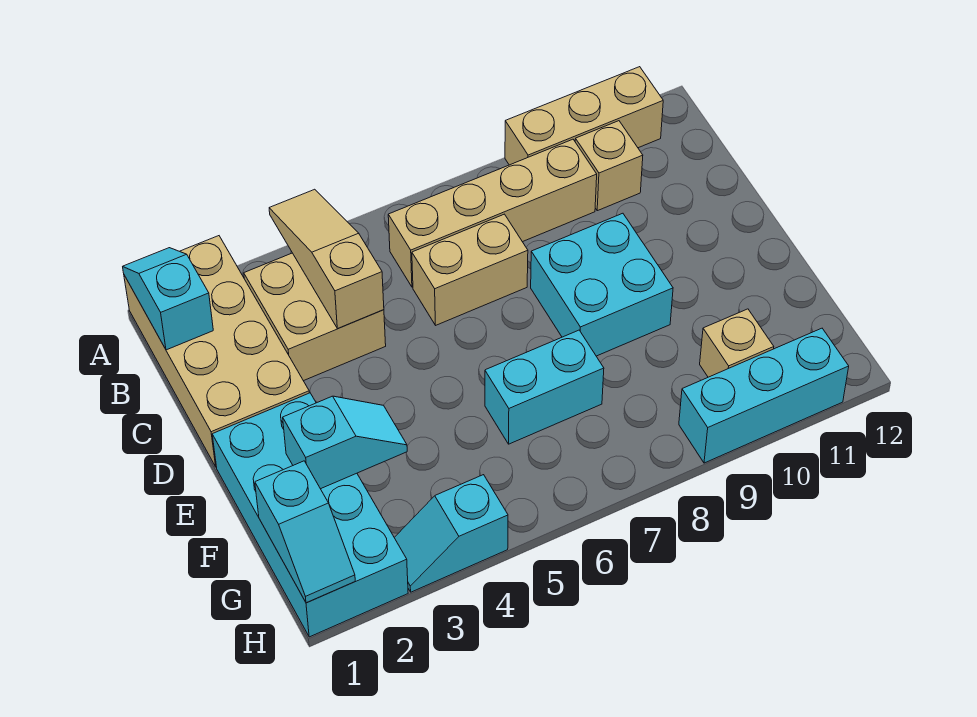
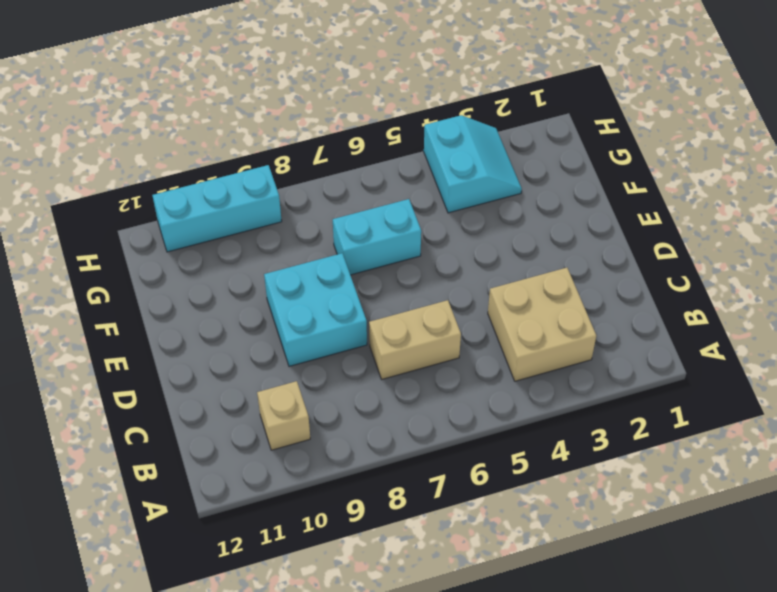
cyan slope G3:H4 level 1 top 4 -> cyan slope H3:H4 level 1 top 4
none -> tan brick A1:D2 level 1
none -> tan brick A9:A11 level 1
none -> tan brick B6:B9 level 1

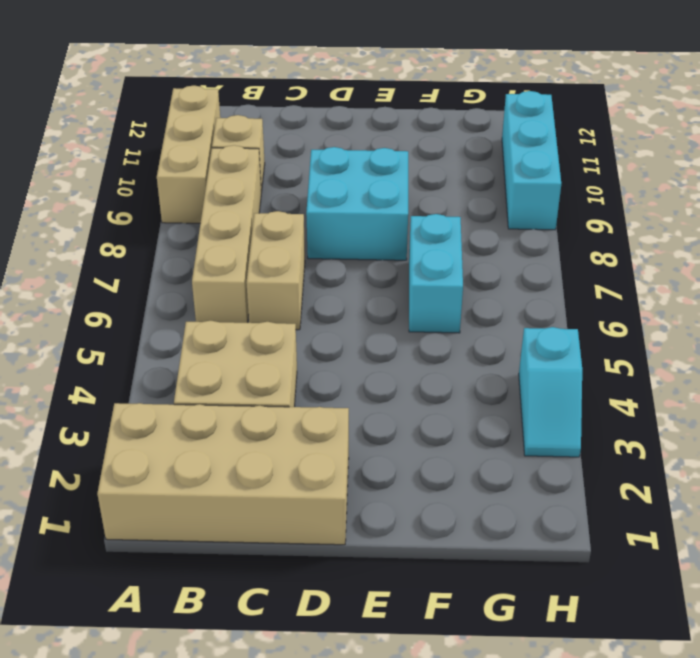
none -> cyan brick E1:H2 level 1
none -> tan brick G10 level 1
none -> cyan slope A1:B1 level 2 top B

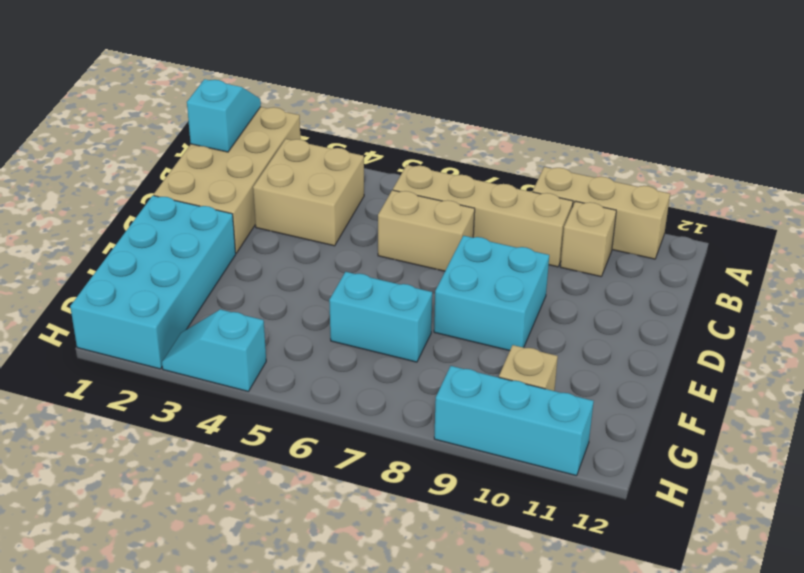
none -> tan slope A4:C4 level 2 top C
none -> cyan slope F2:F3 level 2 top 2
none -> cyan slope G1:H1 level 2 top G

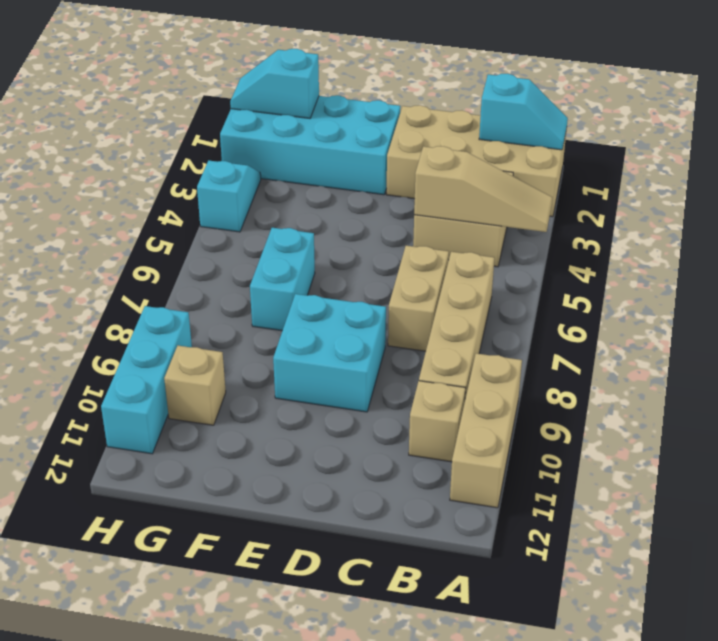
none -> cyan slope F2:F3 level 2 top 2

